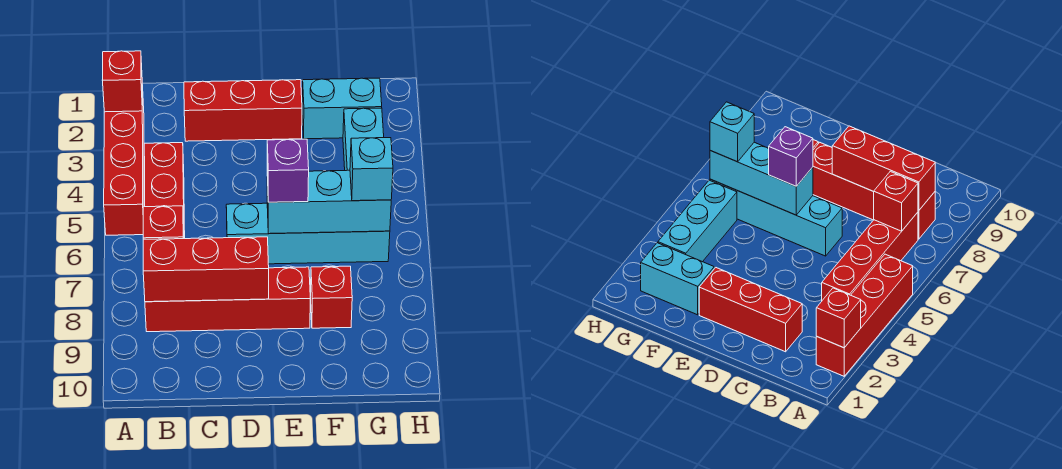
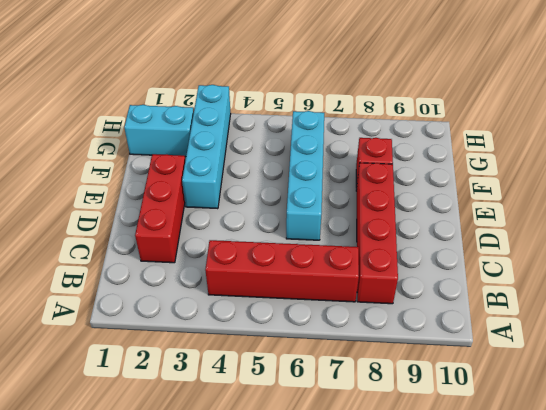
cyan brick E3:H3 level 1 -> cyan brick G3:G5 level 1
cyan brick G1:G2 level 1 -> cyan brick F2:G2 level 1
none -> red brick A2:A5 level 1
none -> red brick A2 level 2
none -> red brick B7 level 2

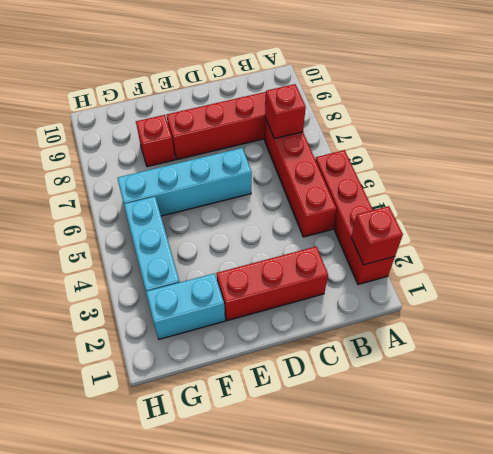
none -> red brick B8:D8 level 2
none -> cyan brick E6:G6 level 2
none -> purple brick E6 level 3

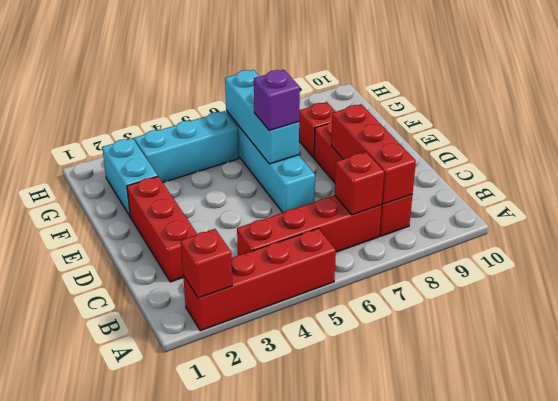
none -> cyan brick G6 level 3

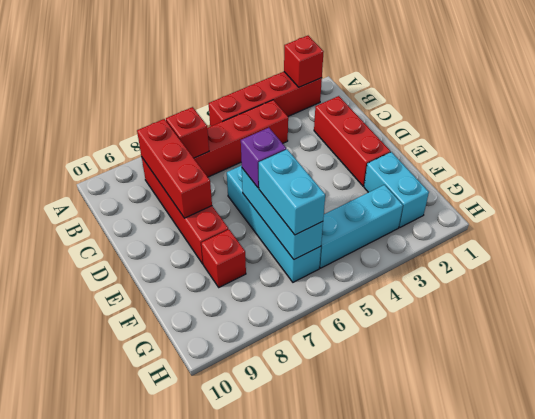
cyan brick F6:G6 level 3 -> cyan brick G6 level 3

